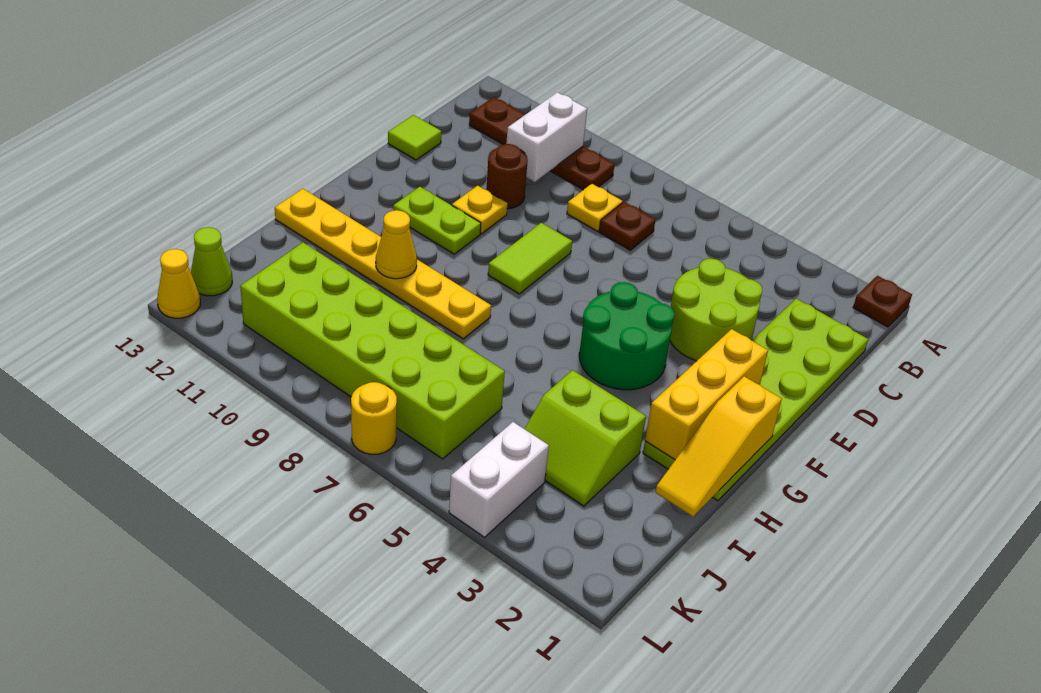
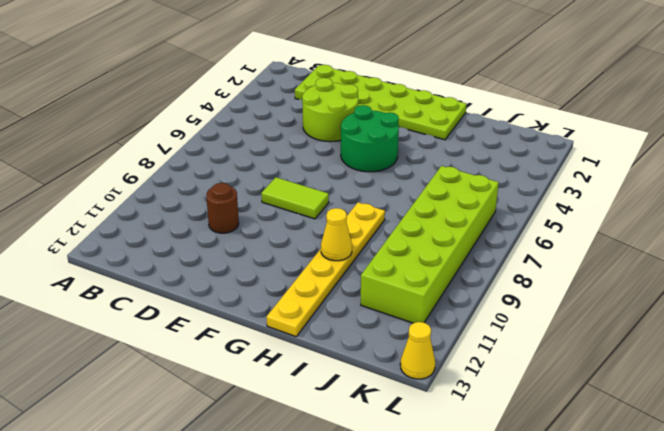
none -> brown plate A1 level 1
none -> brown plate B9:B12 level 1
none -> brown plate C7 level 1

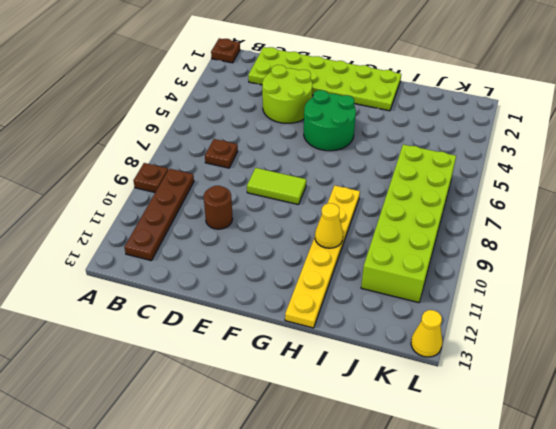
brown plate A9 level 1 -> none
none -> yellow plate C8 level 1
none -> lime tile D13 level 1
none -> yellow plate E10 level 1

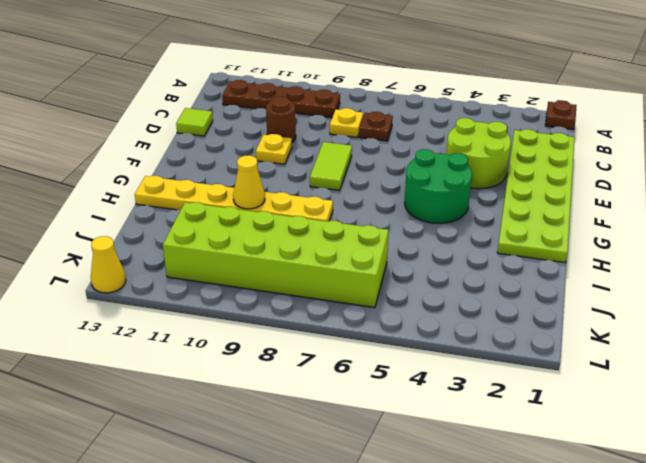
none -> lime plate F10:F11 level 1
none -> lime slope I3:J4 level 1 top I
none -> white brick K4:L4 level 1

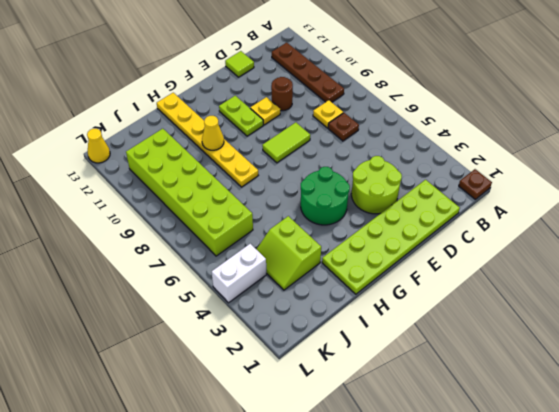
none -> lime cone K13 level 1
none -> yellow round brick L7 level 1
none -> white brick B10:C10 level 2

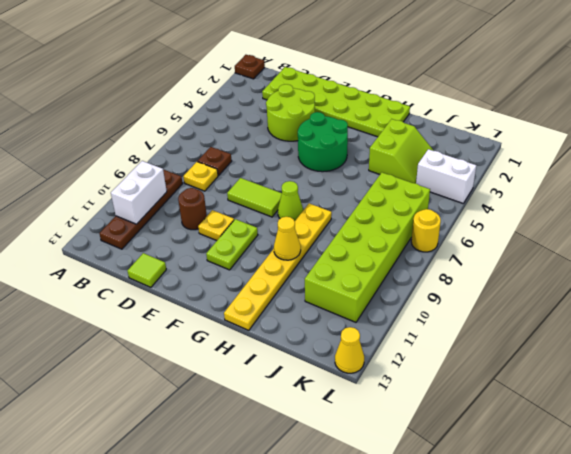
white brick B10:B11 level 2 -> white brick B10:C10 level 2
lime cone G8 level 1 -> lime cone K13 level 1
none -> yellow brick F2:H2 level 2
none -> yellow slope G1:I1 level 2 top G

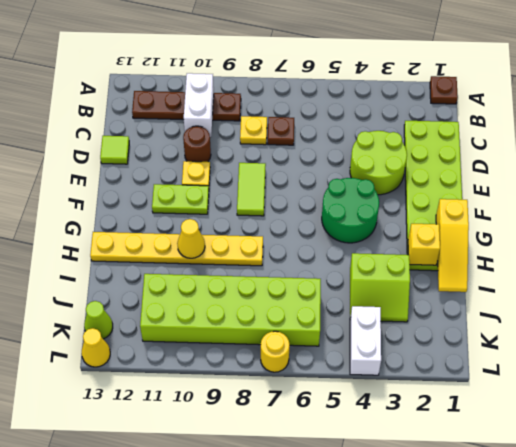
yellow brick H2 level 2 -> yellow brick F2:H2 level 2

